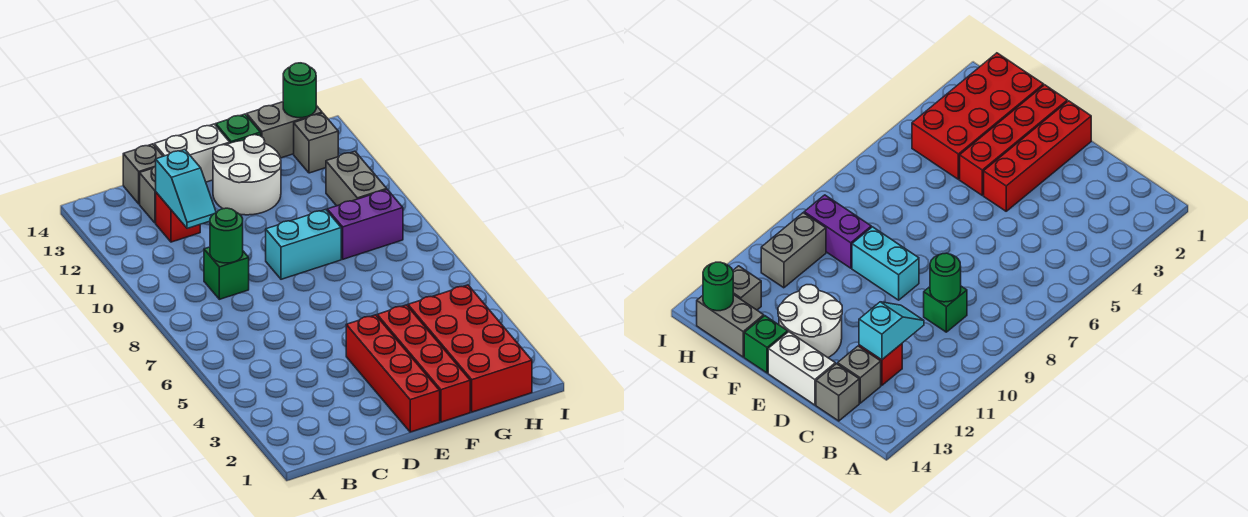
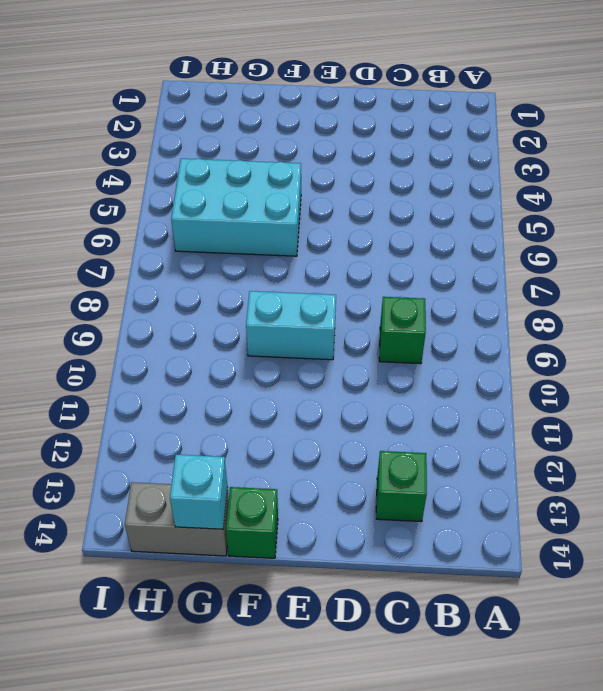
green brick C13 level 1 -> grey brick C13 level 1
cyan brick F5:H6 level 1 -> none
cyan brick G14 level 2 -> none
none -> red brick C12 level 1
none -> grey brick C14 level 1
none -> white brick D14:E14 level 1

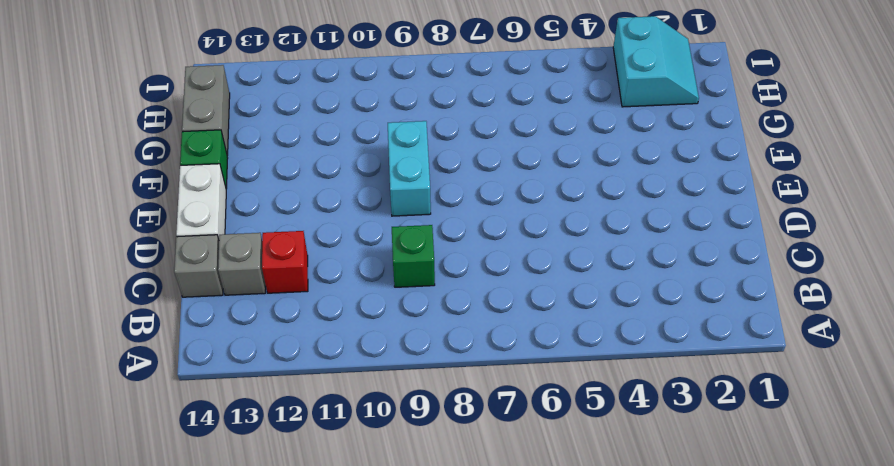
cyan slope H2:I3 level 1 top 3 -> red brick G1:H4 level 1
none -> red brick E1:E4 level 1
none -> white round brick E12:F13 level 1
none -> red brick F1:F4 level 1

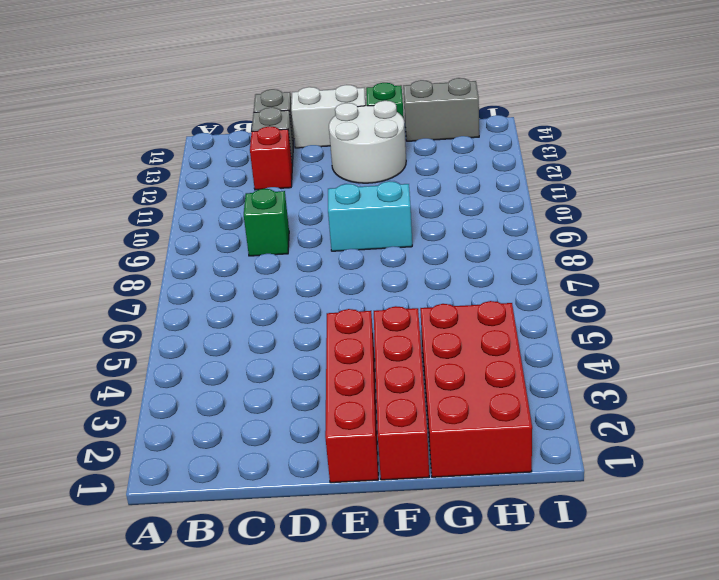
none -> purple brick G9:H9 level 1
none -> grey brick H10:H11 level 1
none -> grey brick H13 level 1

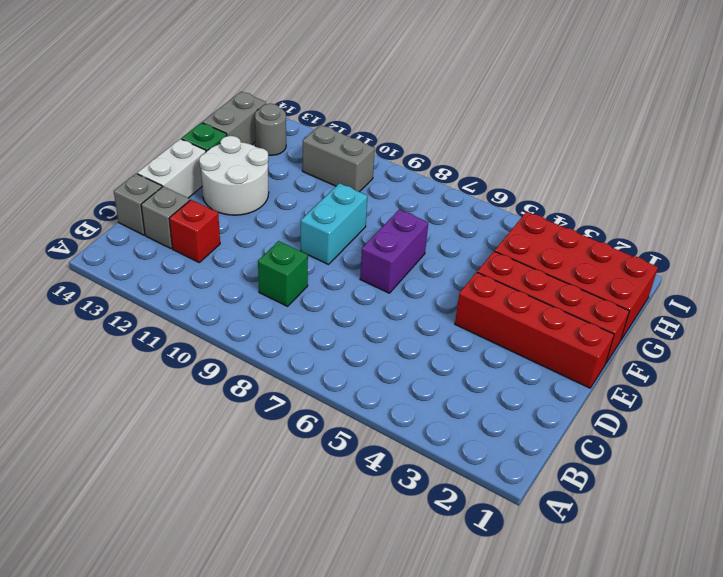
purple brick E7:F7 level 1 -> purple brick G9:H9 level 1
grey round brick H13 level 1 -> grey brick H13 level 1
none -> green round brick C9 level 2
none -> cyan slope C11:C12 level 2 top 12
none -> green round brick H14 level 2

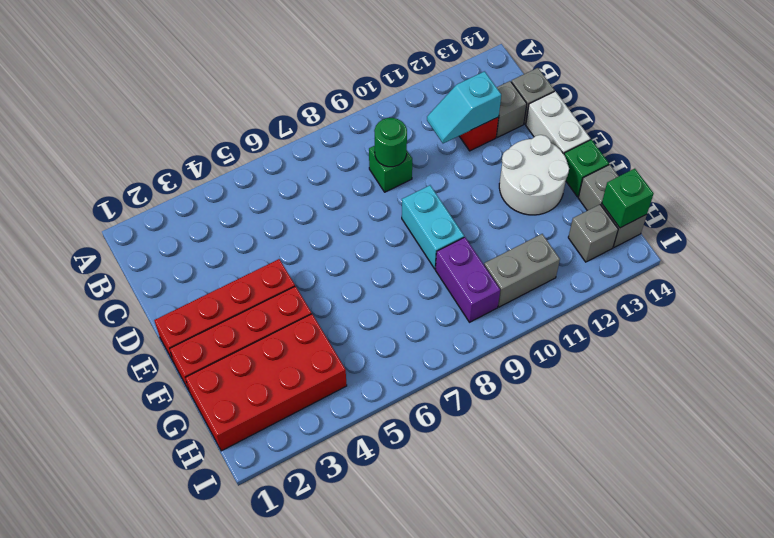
green brick H14 level 2 -> green round brick H14 level 2

